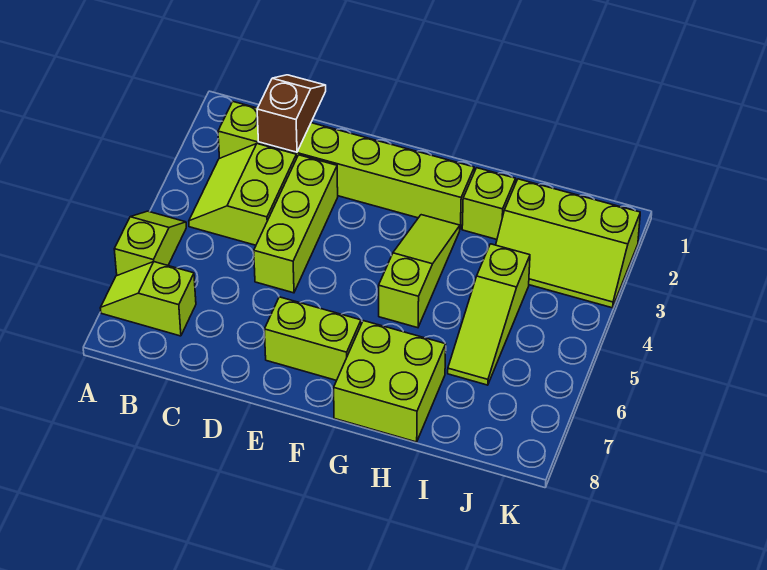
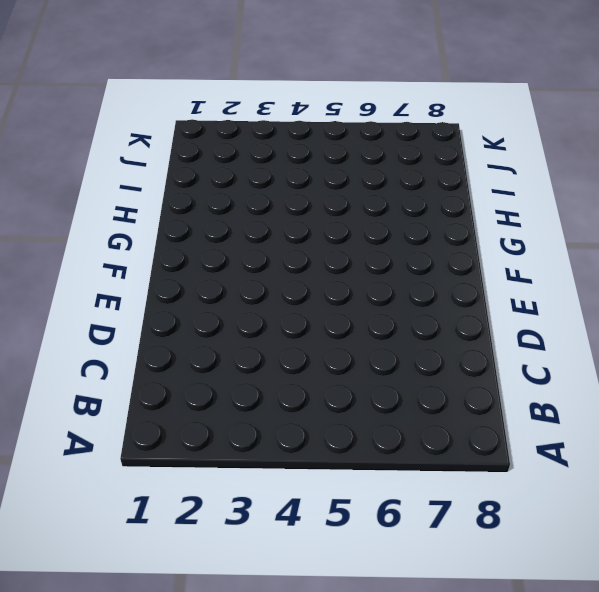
none -> lime slope A5:A6 level 1 top 6
none -> lime slope A7:B7 level 1 top B
none -> lime brick B2:G2 level 1

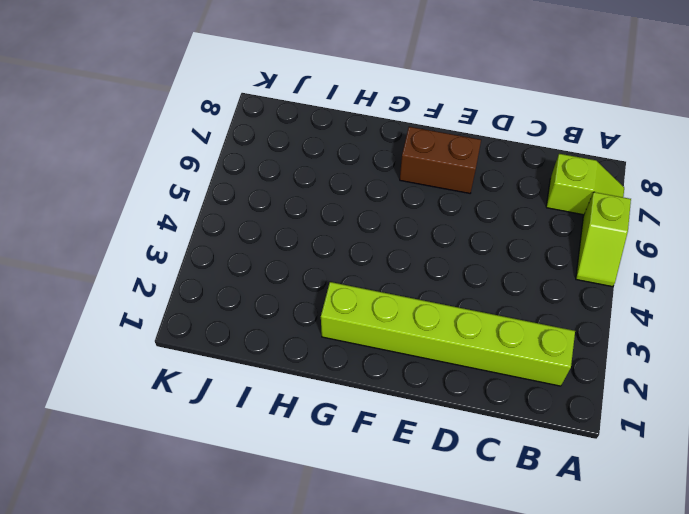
brown brick E7:F7 level 1 -> lime brick E7:F7 level 1
none -> lime slope B3:C4 level 1 top C
none -> lime brick D3:D5 level 1
none -> lime slope G3:G5 level 1 top 5

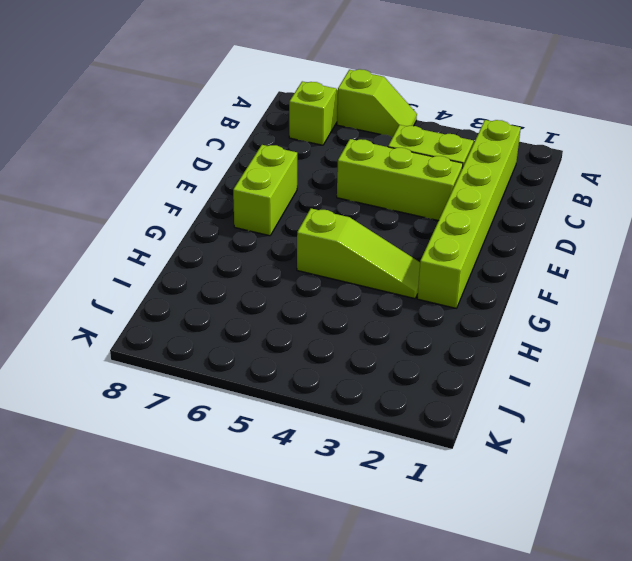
none -> lime brick G7:H8 level 1
none -> lime brick H2 level 1
none -> lime slope I2:K3 level 1 top 2

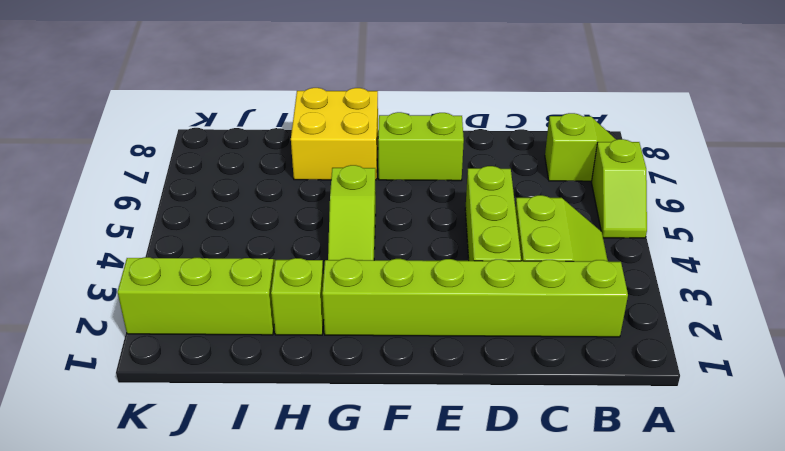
yellow brick G7:H8 level 1 -> lime brick G7:H8 level 1
none -> lime slope I4:I6 level 1 top 4
none -> brown slope C1:C2 level 2 top 2

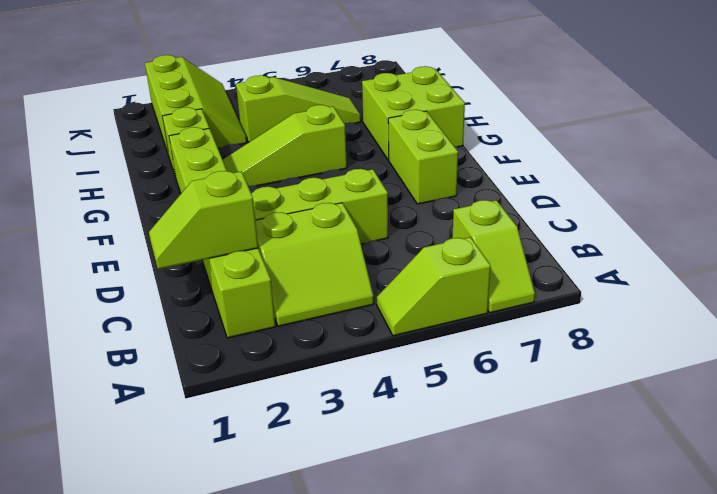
lime slope C1:C2 level 2 top 2 -> brown slope C1:C2 level 2 top 2

